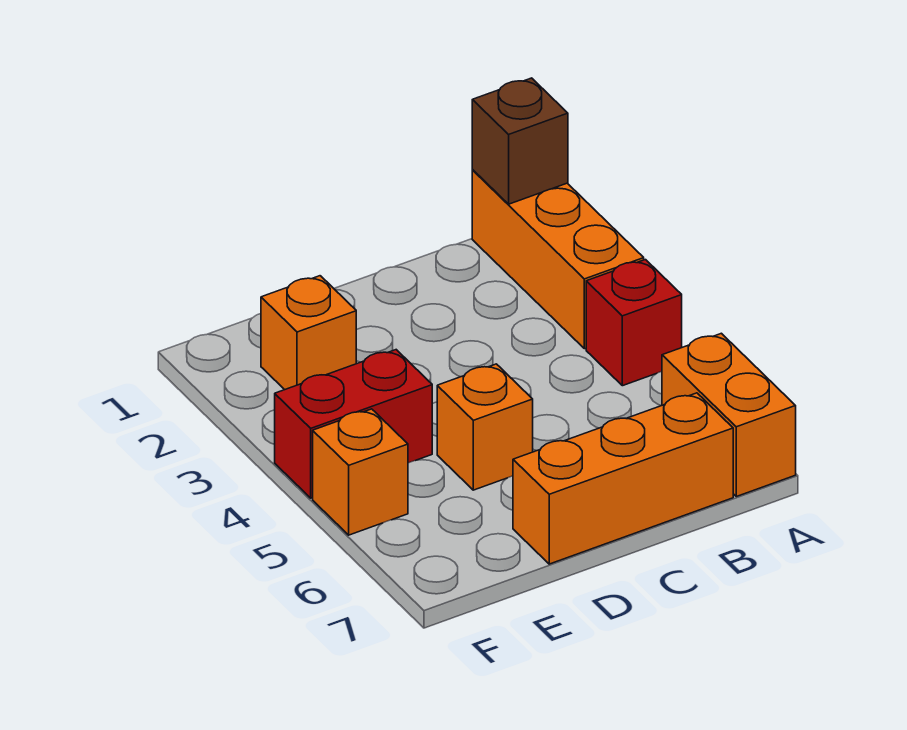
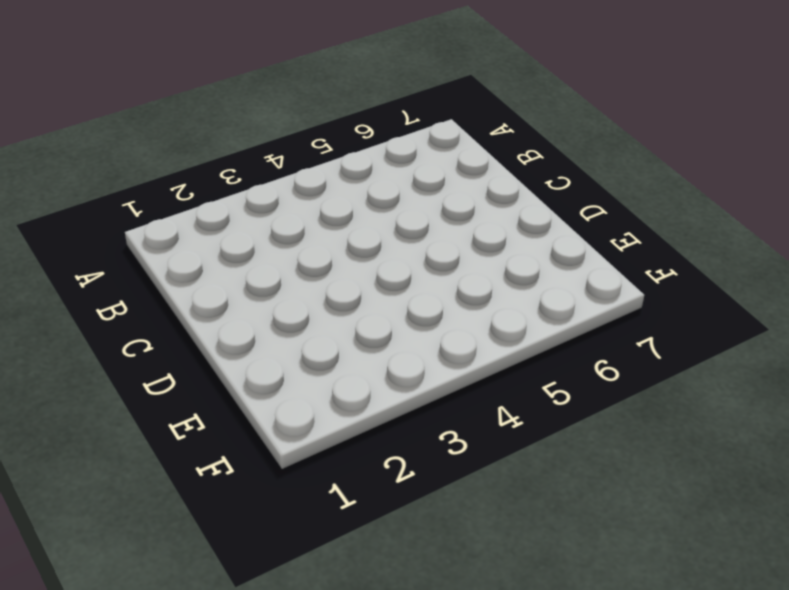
none -> orange brick A1:A3 level 1
none -> red brick A4 level 1

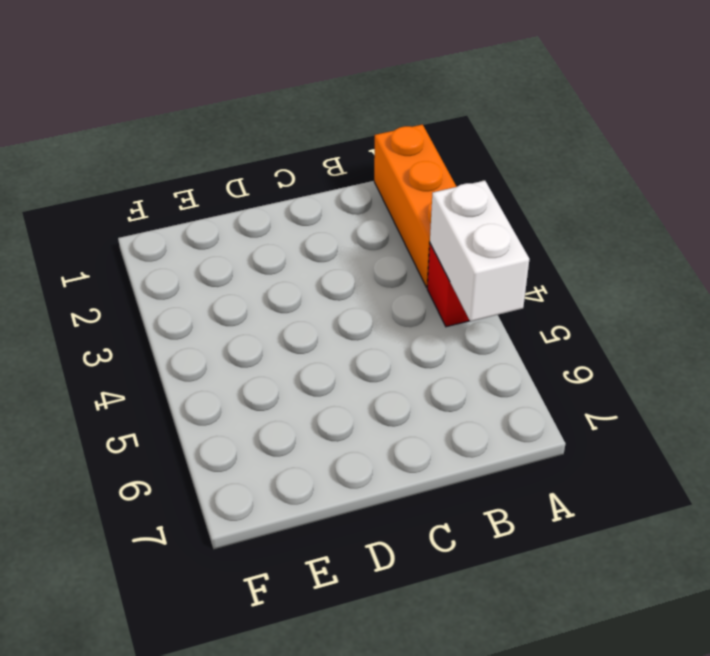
white brick A4:A5 level 2 -> none
none -> orange brick A6:A7 level 1
none -> orange brick B7:D7 level 1

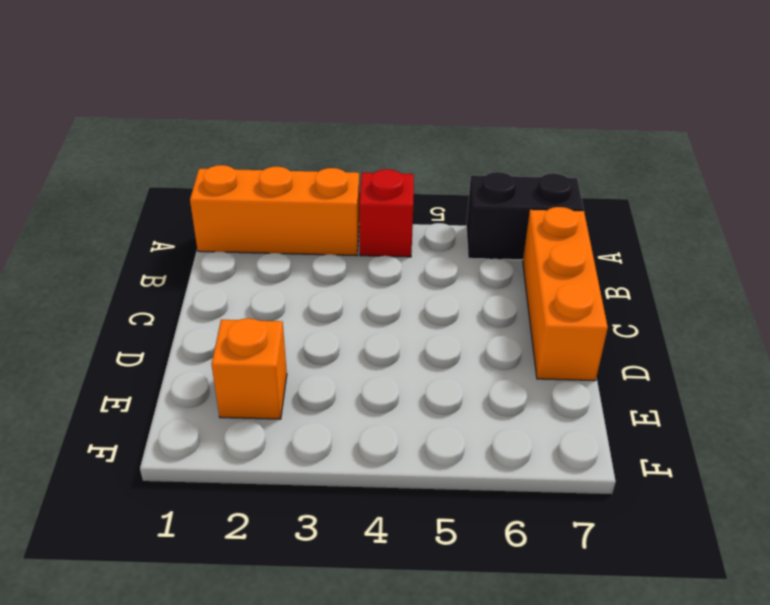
black brick A6:A7 level 1 -> orange brick A6:A7 level 1
none -> orange brick D5 level 1
none -> red brick E4:F4 level 1

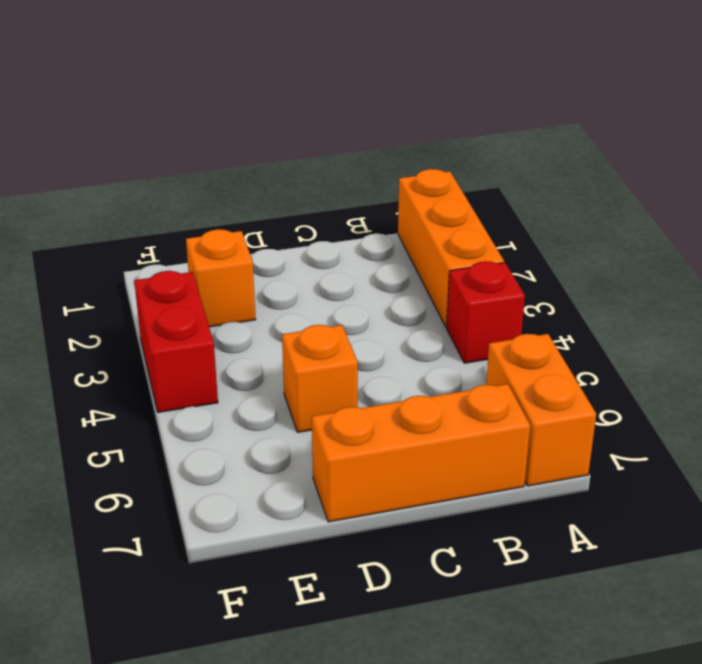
red brick F3:F4 level 1 -> red brick E4:F4 level 1
none -> orange brick F5 level 1
none -> brown brick A1 level 2

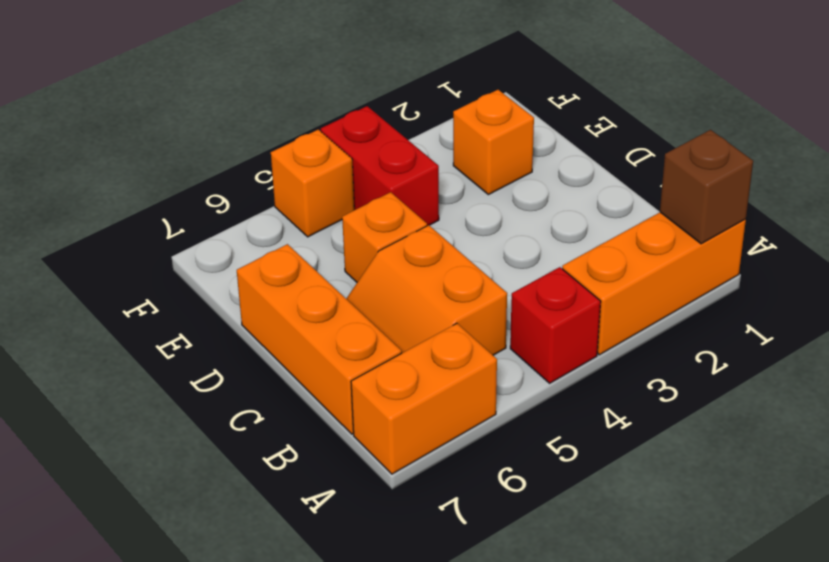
orange slope B5:C6 level 1 top 5 -> none

